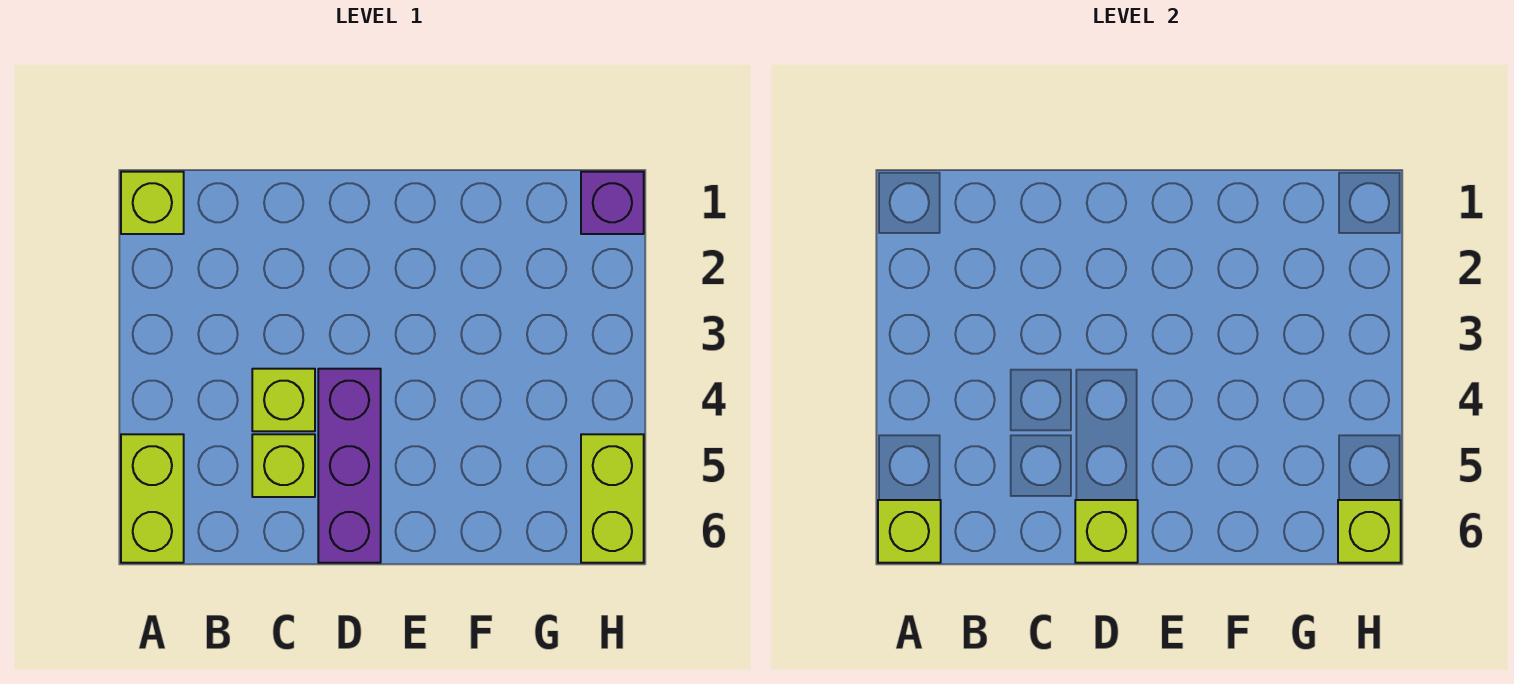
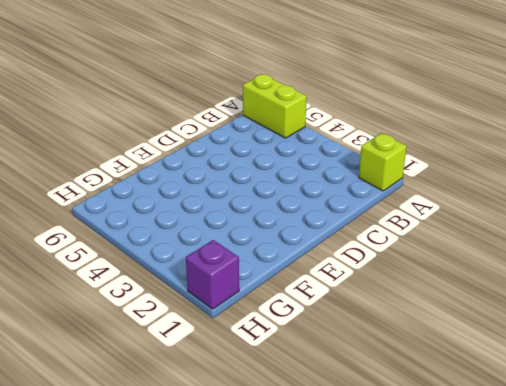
none -> lime brick C4 level 1
none -> lime brick C5 level 1

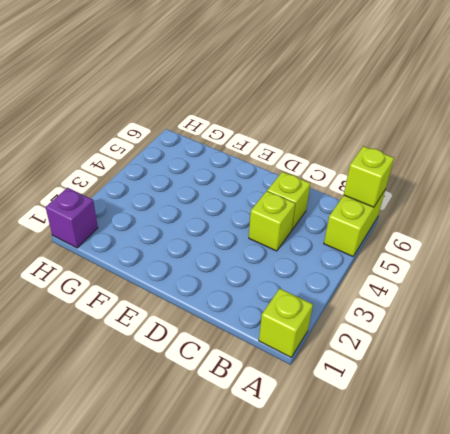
none -> purple brick D4:D6 level 1
none -> lime brick H5:H6 level 1

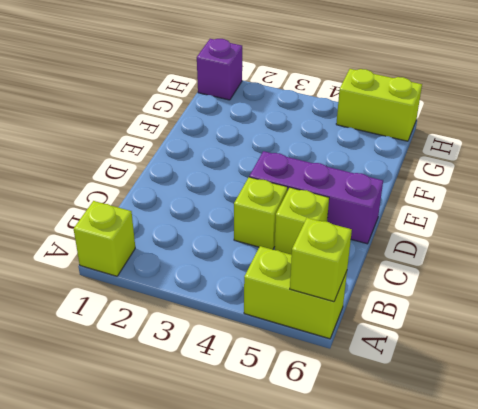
none -> lime brick D6 level 2
none -> lime brick H6 level 2

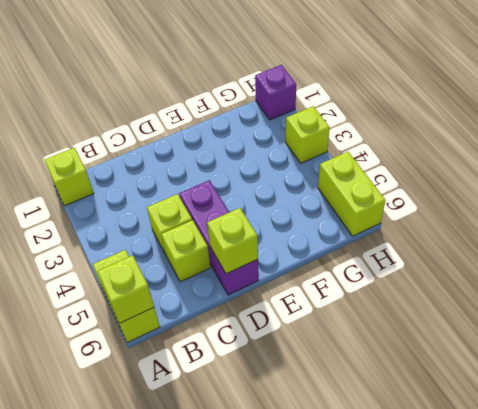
lime brick H3 level 1 -> lime brick H6 level 2

